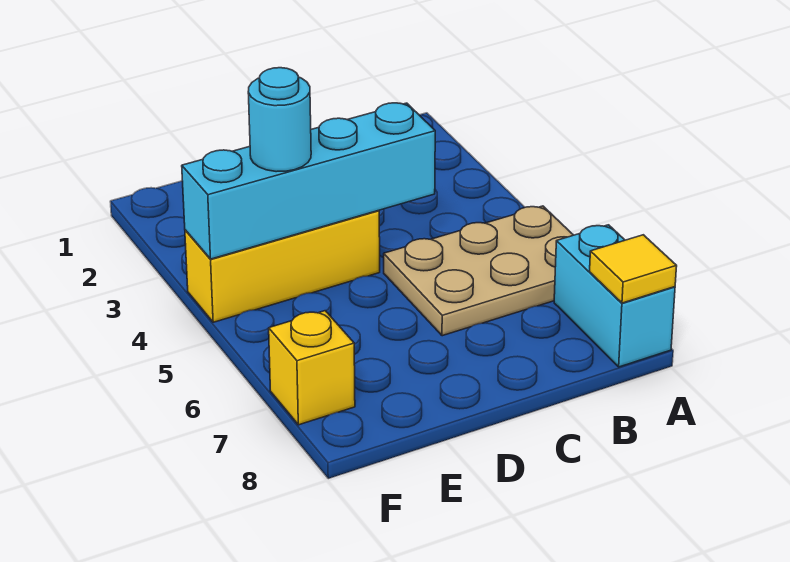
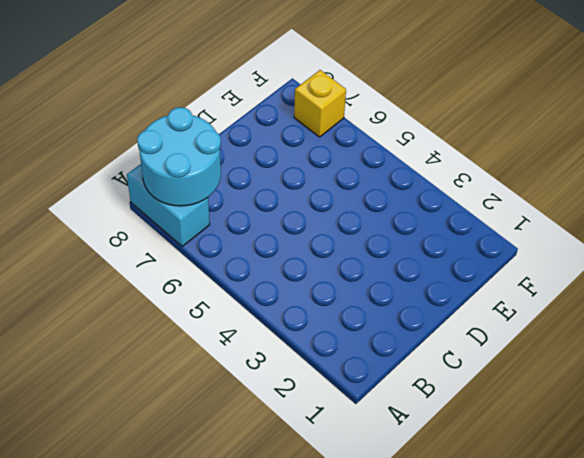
cyan round brick A7:B8 level 2 -> yellow tile A8 level 2
none -> tan plate A5:C6 level 1
none -> yellow brick D4:F4 level 1

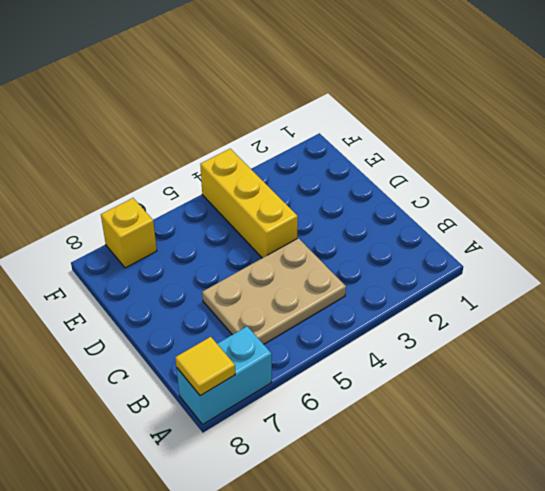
tan plate B4:C6 level 1 -> tan plate A5:C6 level 1
none -> cyan brick C4:F4 level 2
none -> cyan round brick E4 level 3

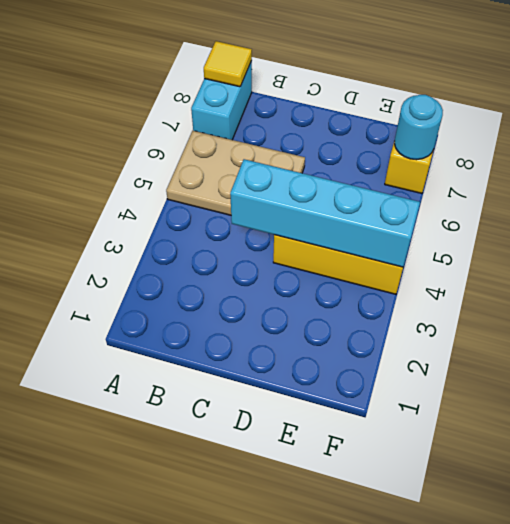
cyan round brick F7 level 2 -> cyan round brick E4 level 3

